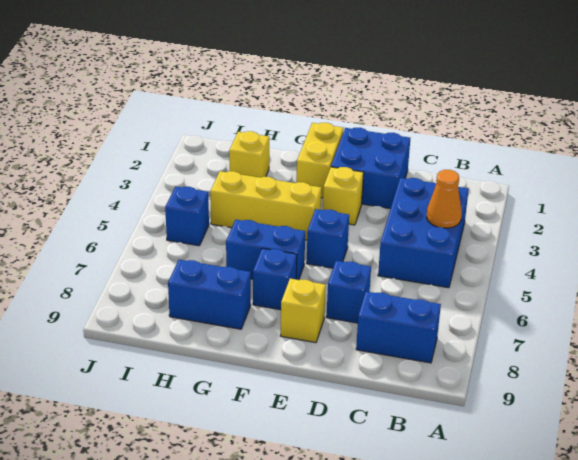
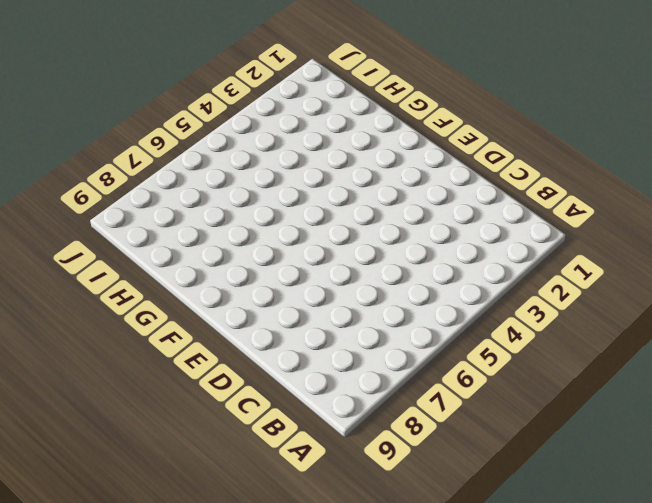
none -> blue brick B3:C5 level 1
none -> blue brick B8:C8 level 1
none -> blue brick D1:E2 level 1

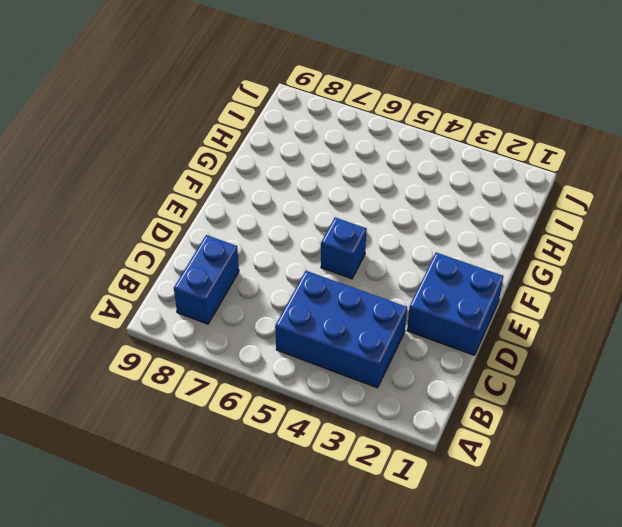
none -> blue brick D7 level 1
none -> yellow brick E3 level 1
none -> yellow brick E8 level 1

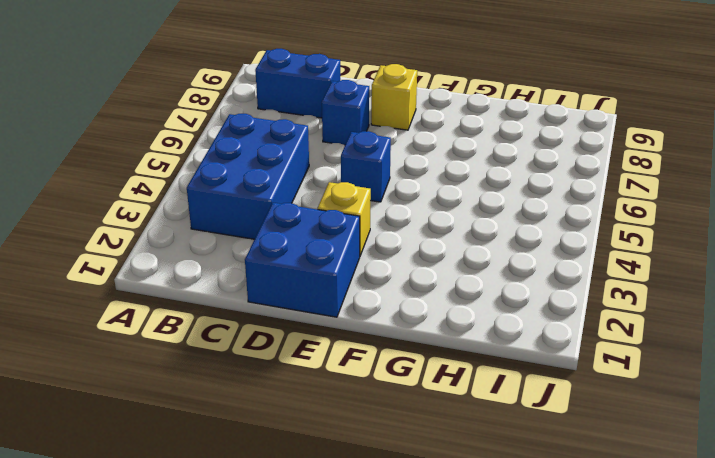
none -> yellow brick F1:F2 level 1
none -> yellow brick F4:H4 level 1
none -> blue brick F6:G6 level 1

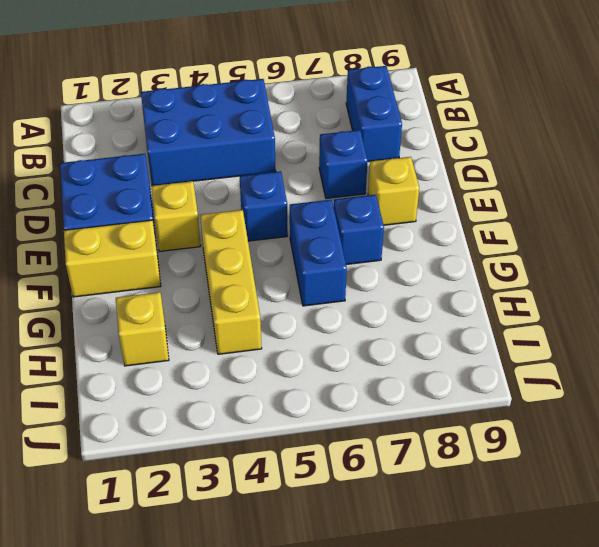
none -> blue brick G8:H8 level 1
none -> blue brick I5 level 1
none -> orange cone B4 level 2

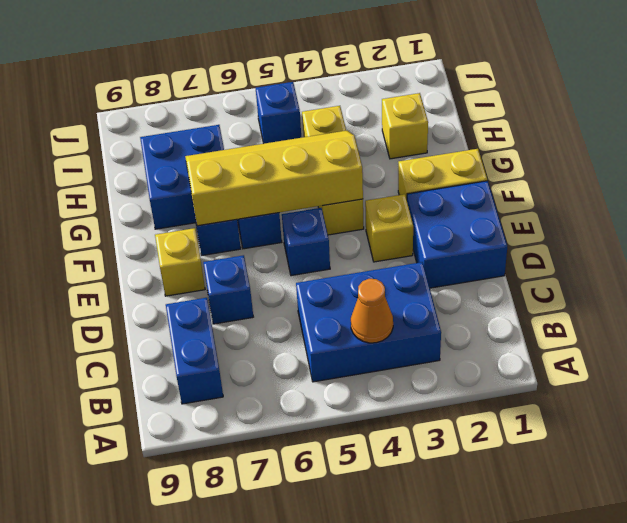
yellow slope F4:G7 level 2 top F -> none
blue brick G7:H8 level 1 -> blue brick G8:H8 level 1

